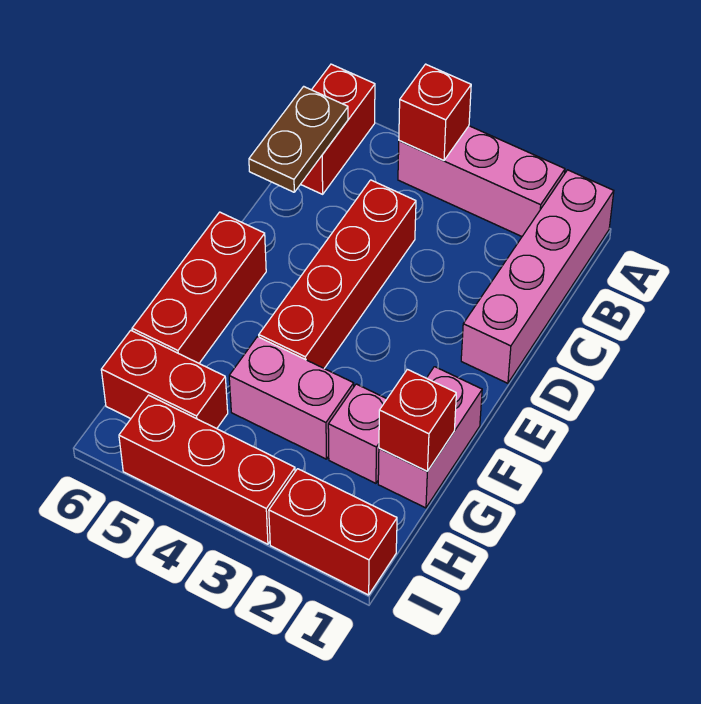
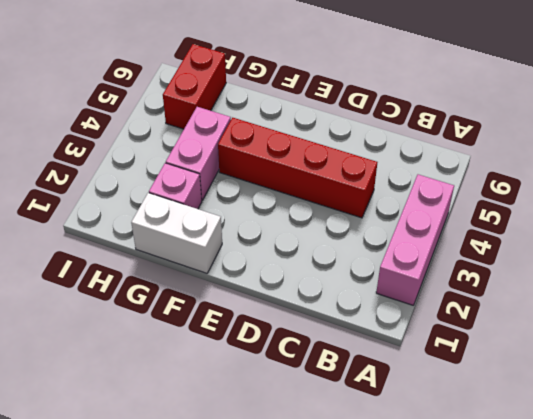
white brick F1:G1 level 1 -> pink brick F1:G1 level 1
none -> pink brick A1:D1 level 1
none -> red brick A6:B6 level 1
none -> red brick E6:G6 level 1

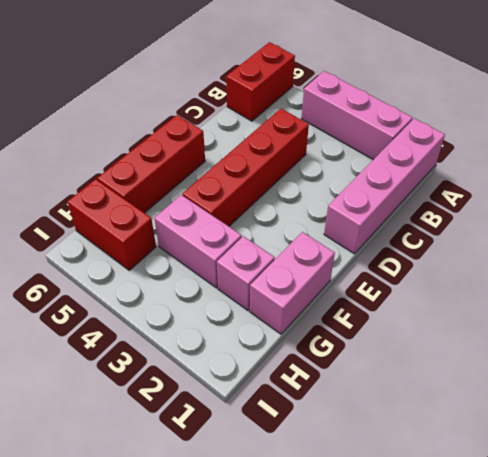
none -> red brick I1:I2 level 1
none -> red brick I3:I5 level 1
none -> red brick A4 level 2

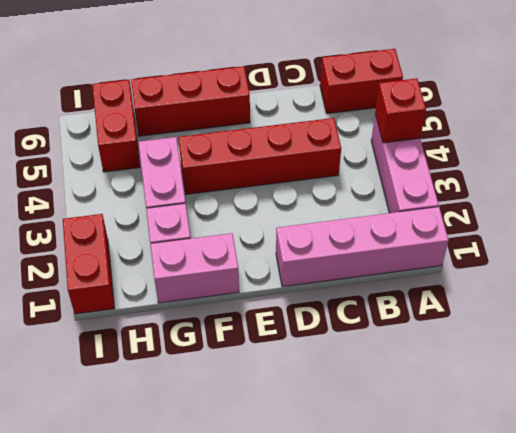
none -> red brick I3:I5 level 1
none -> brown plate B6:C6 level 2
none -> red brick G1 level 2

